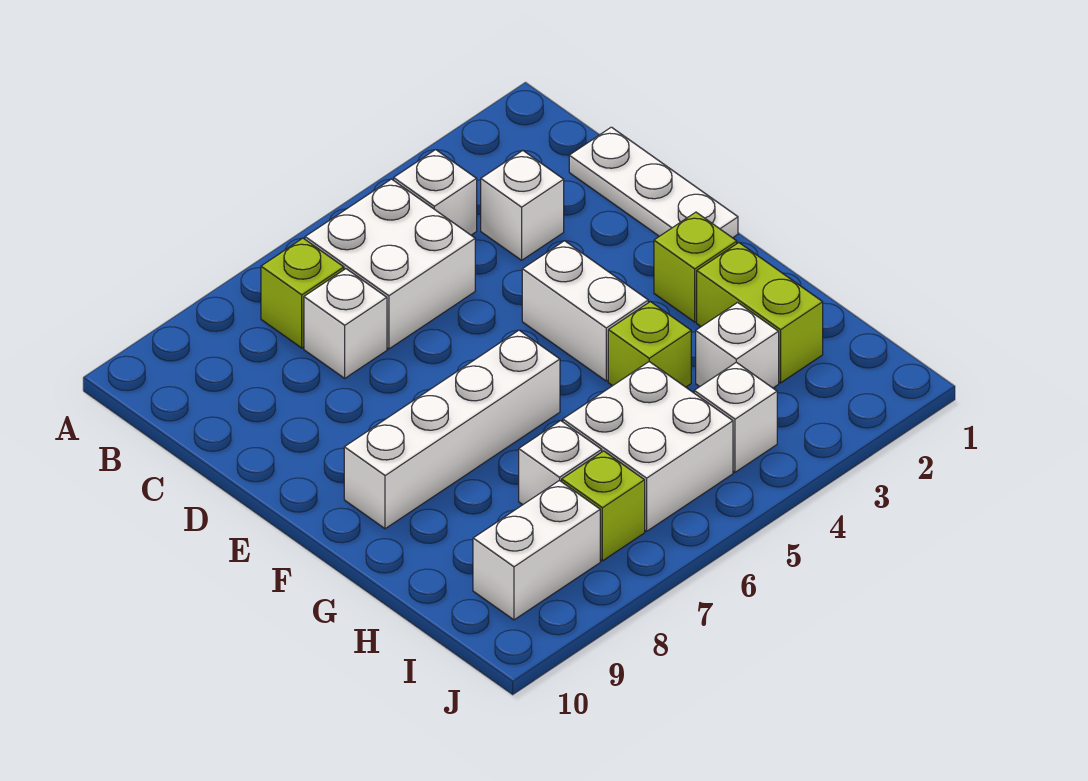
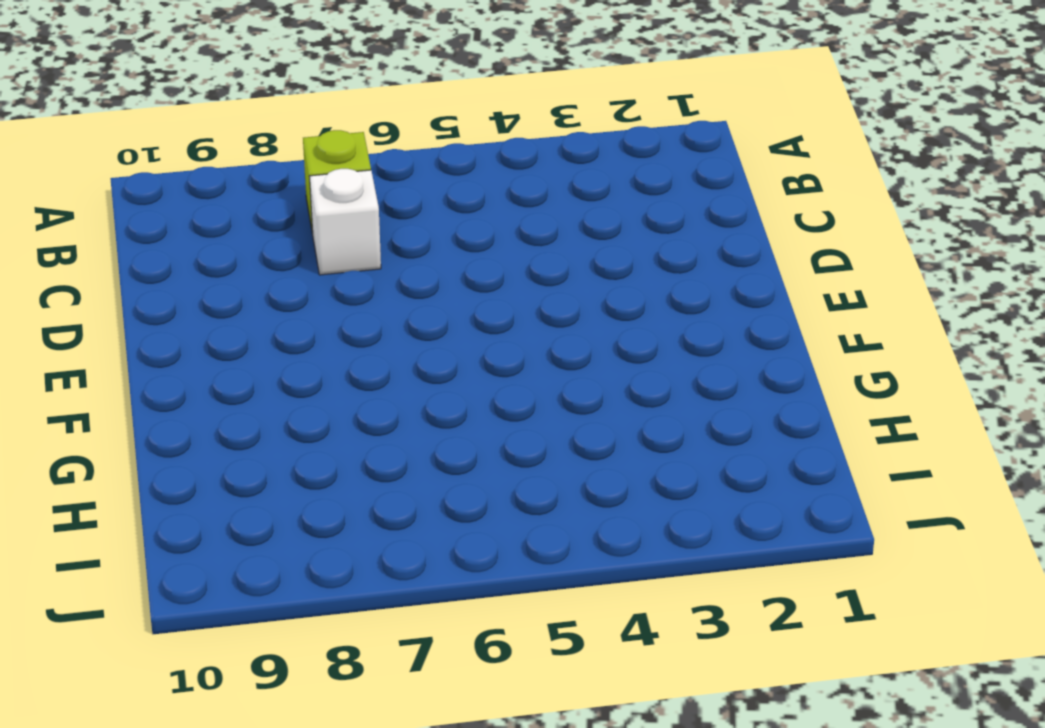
none -> white brick B4 level 1
none -> white brick B5:C6 level 1
none -> white plate C1:E1 level 1

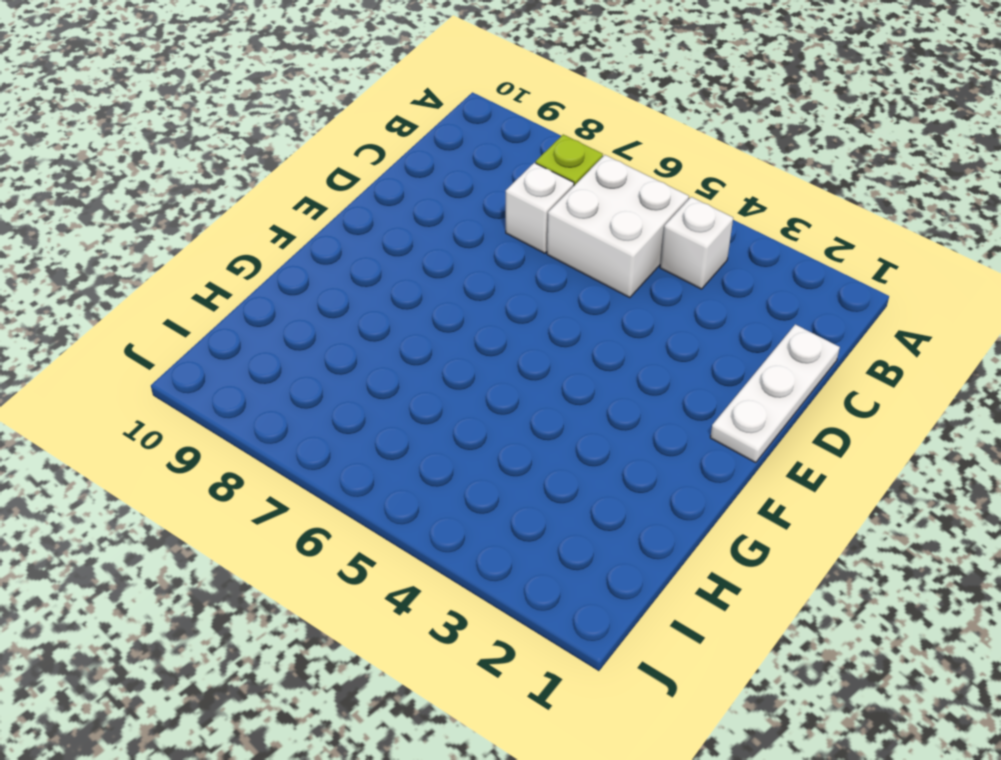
none -> white brick C3 level 1
none -> white brick E4:F4 level 1
none -> lime brick F2 level 1

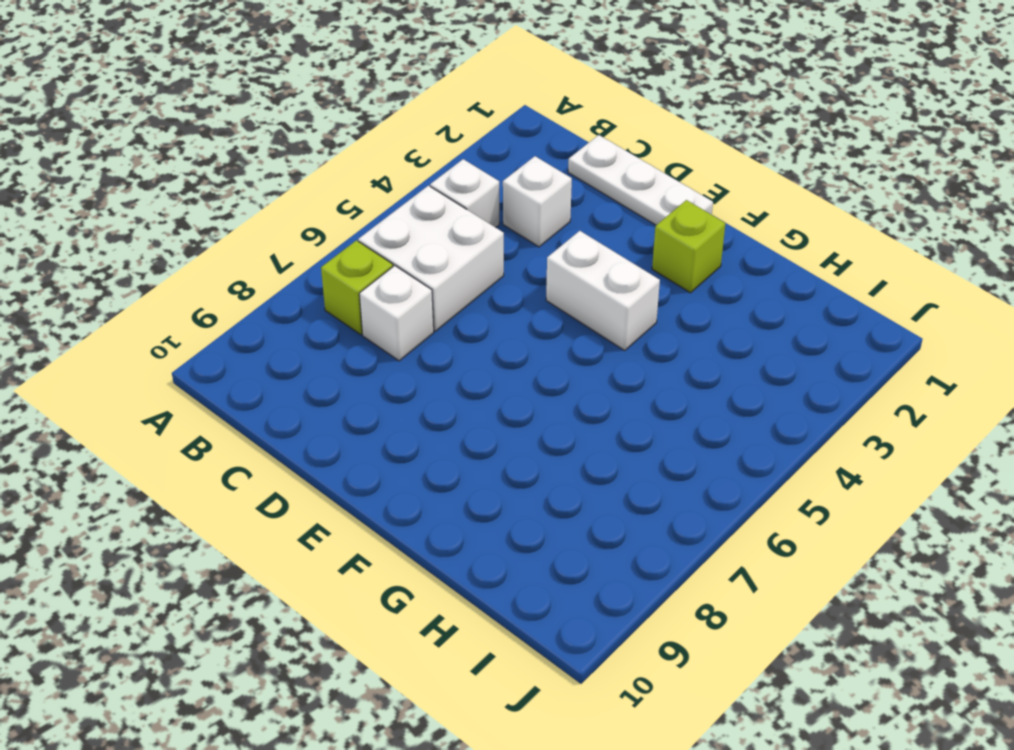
none -> white brick F6:F9 level 1
none -> lime brick G2:H2 level 1
none -> lime brick G4 level 1

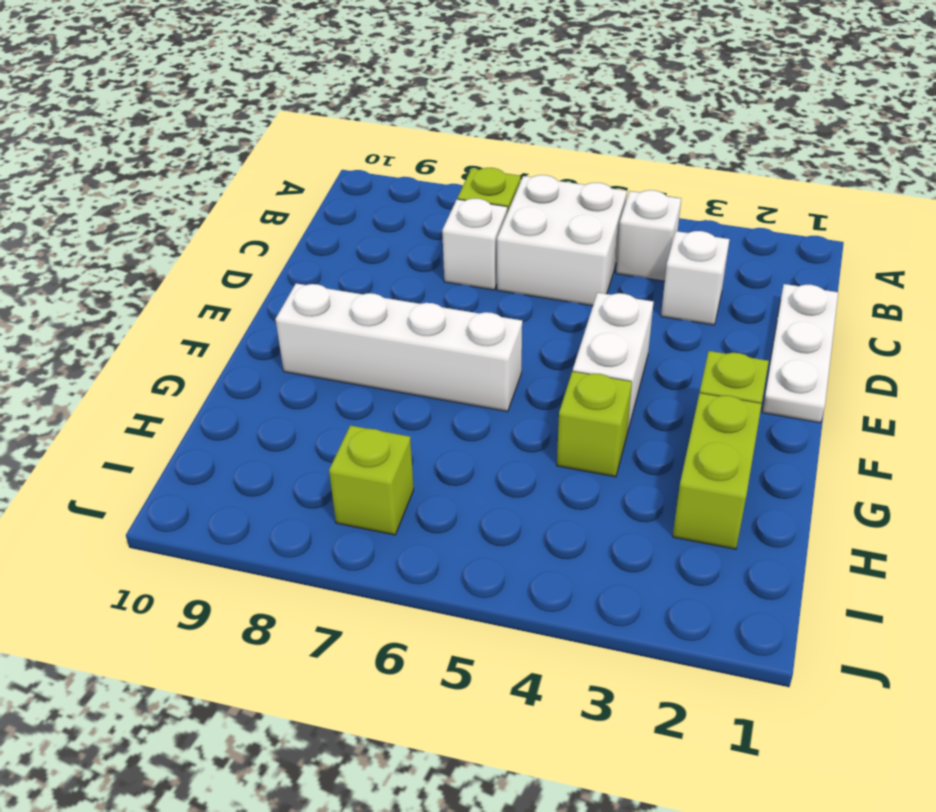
none -> white brick H3 level 1
none -> white brick H5:I6 level 1
none -> white brick H7 level 1

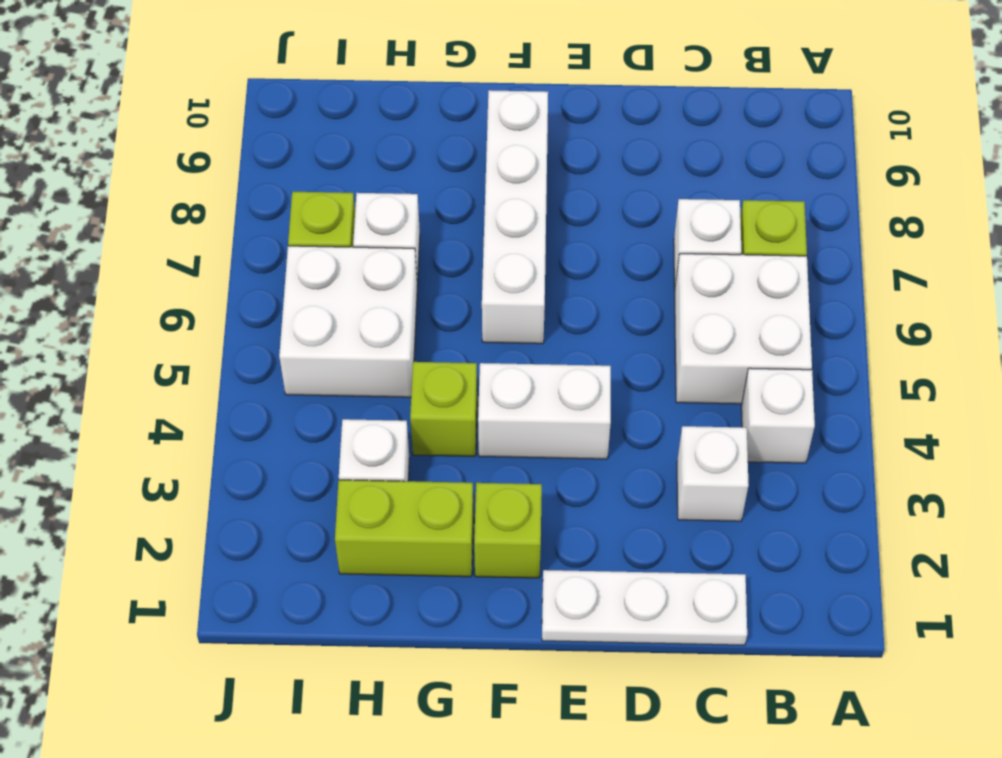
none -> white brick I4 level 1
none -> white brick I8:I9 level 1

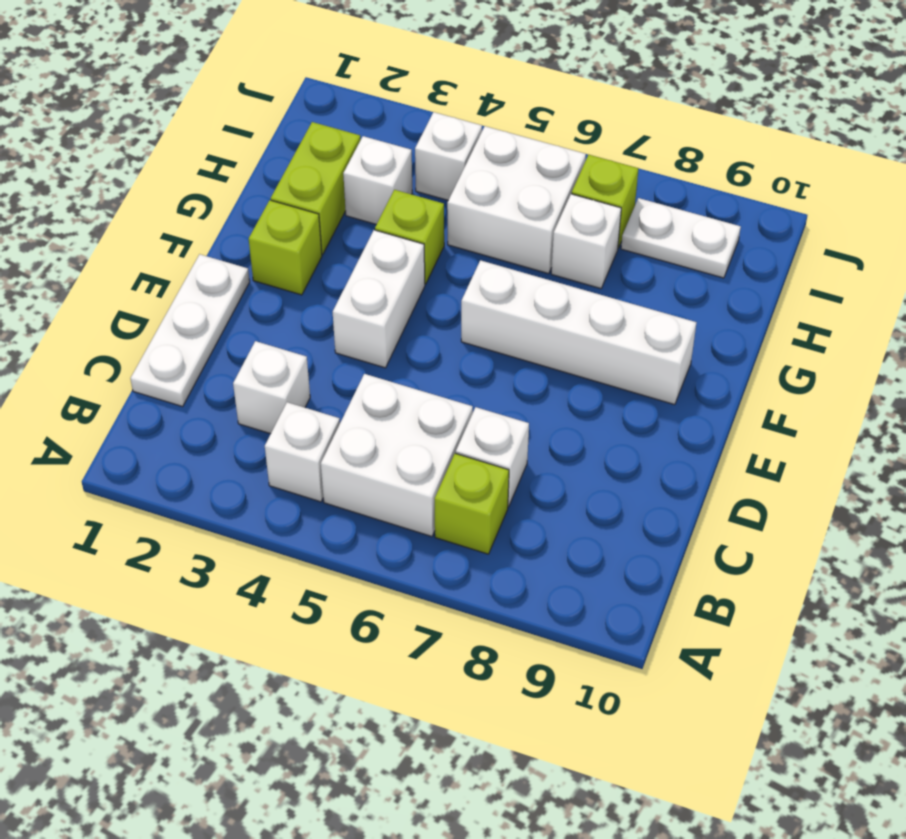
white plate I8:I9 level 1 -> white brick I8:I9 level 1

